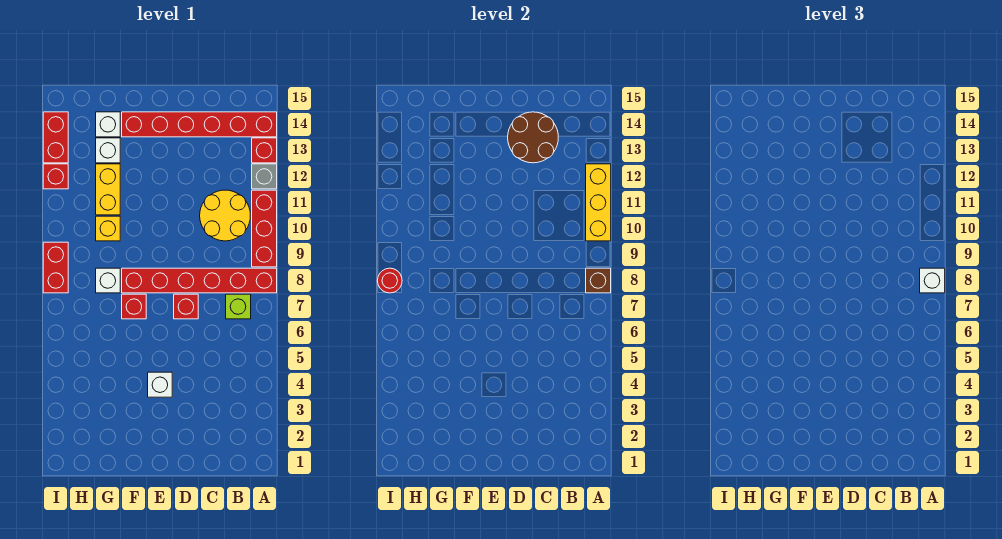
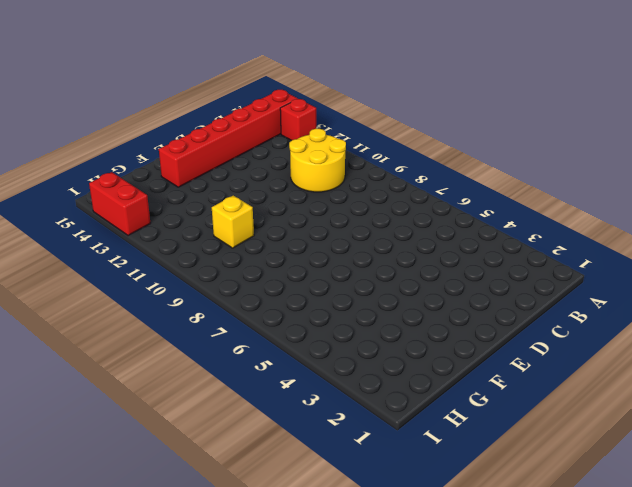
none -> red brick A8:F8 level 1
none -> red brick A9:A11 level 1
none -> grey brick A12 level 1

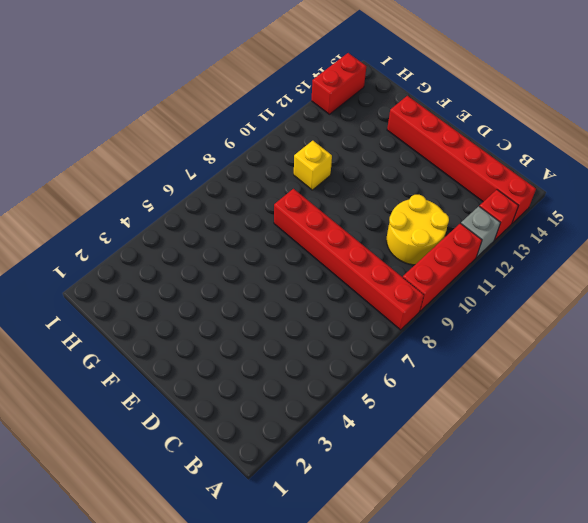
none -> lime brick B7 level 1
none -> red brick D7 level 1
none -> white brick E4 level 1

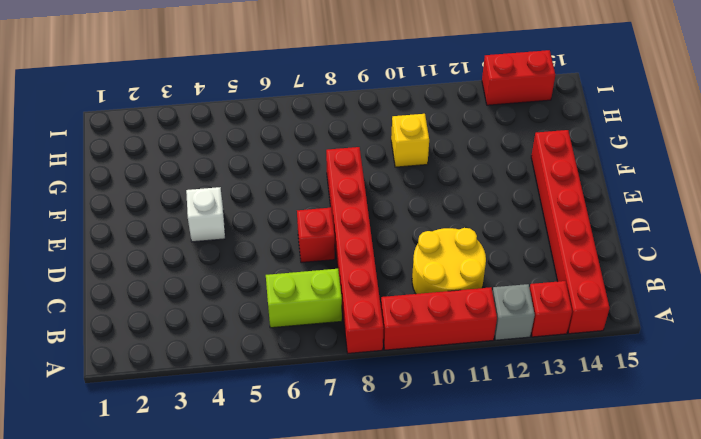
lime brick B6:B7 level 1 -> lime brick B7 level 1
none -> red brick F7 level 1
none -> white brick G8 level 1
none -> yellow brick G11:G12 level 1

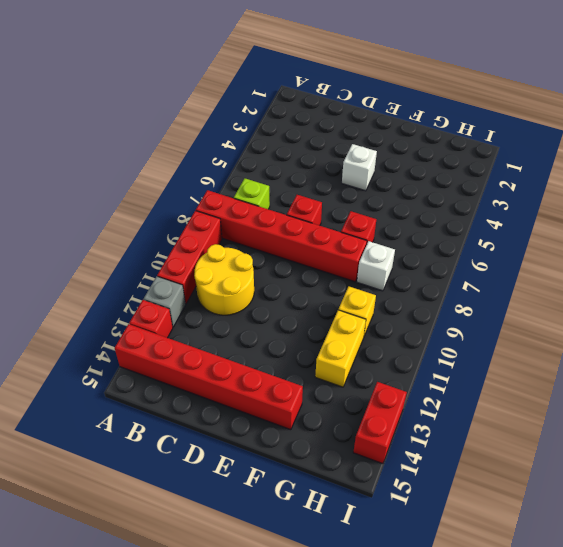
none -> white brick G13 level 1
none -> white brick G14 level 1
none -> red brick I8:I9 level 1

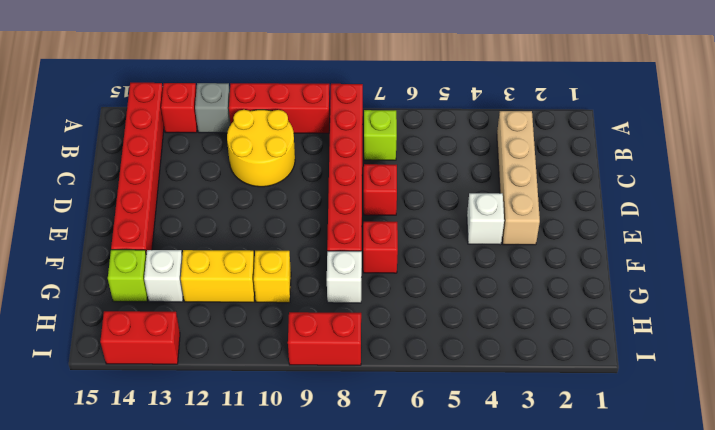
tan brick B3:E3 level 1 -> none
lime brick G14 level 1 -> white brick G14 level 1
none -> red brick I12 level 1
none -> brown brick A8 level 2
none -> yellow brick A10:A12 level 2

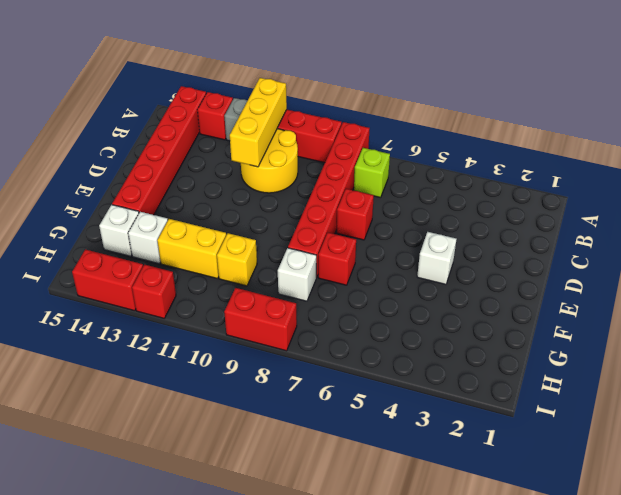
yellow brick A11:C11 level 2 -> yellow brick A10:A12 level 2
none -> brown brick A8 level 2
none -> brown round brick C13:D14 level 2
none -> red round brick I8 level 2

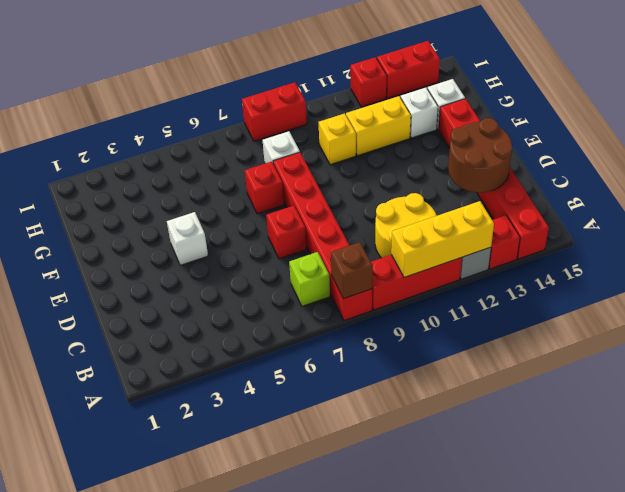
none -> red round brick I8 level 2
none -> white brick A8 level 3

